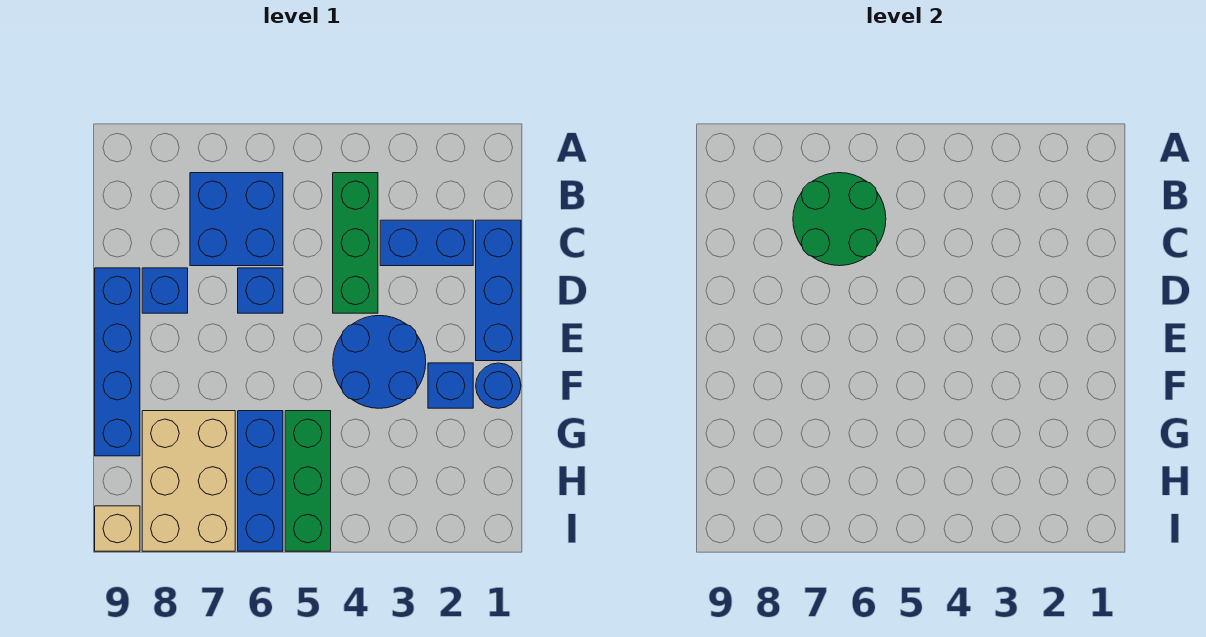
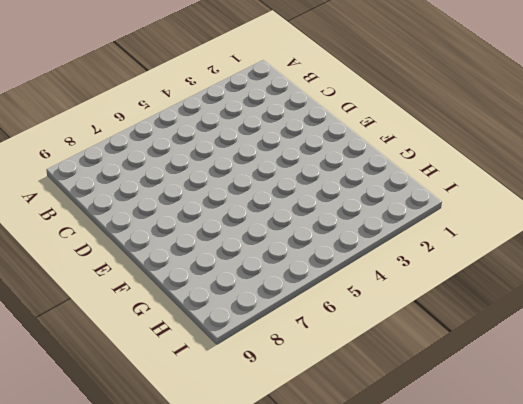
none -> green brick B4:D4 level 1
none -> blue brick B6:C7 level 1
none -> blue brick C1:E1 level 1

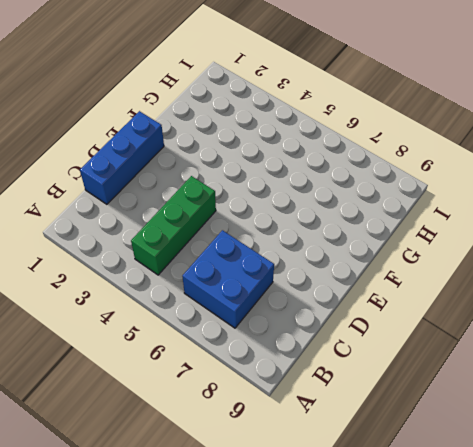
none -> blue brick C2:C3 level 1
none -> blue brick D6 level 1
none -> blue brick D8 level 1

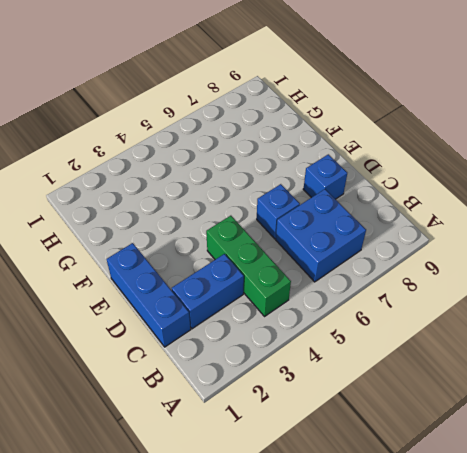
none -> blue brick D9:G9 level 1
none -> blue round brick E3:F4 level 1
none -> blue round brick F1 level 1

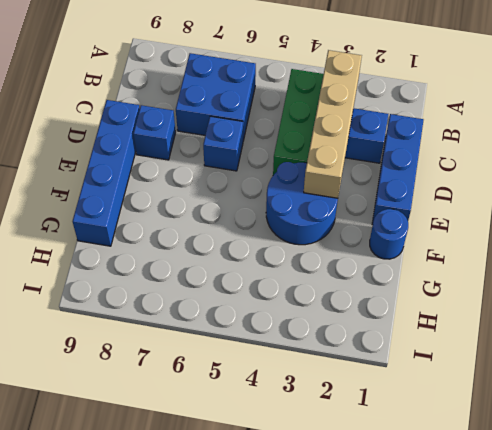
tan brick B3:E3 level 2 -> none
none -> blue brick F2 level 1
none -> green brick G5:I5 level 1
none -> blue brick G6:I6 level 1

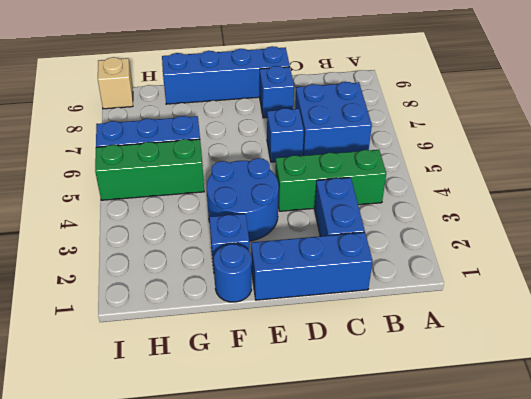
none -> tan brick G7:I8 level 1
none -> green round brick B6:C7 level 2

